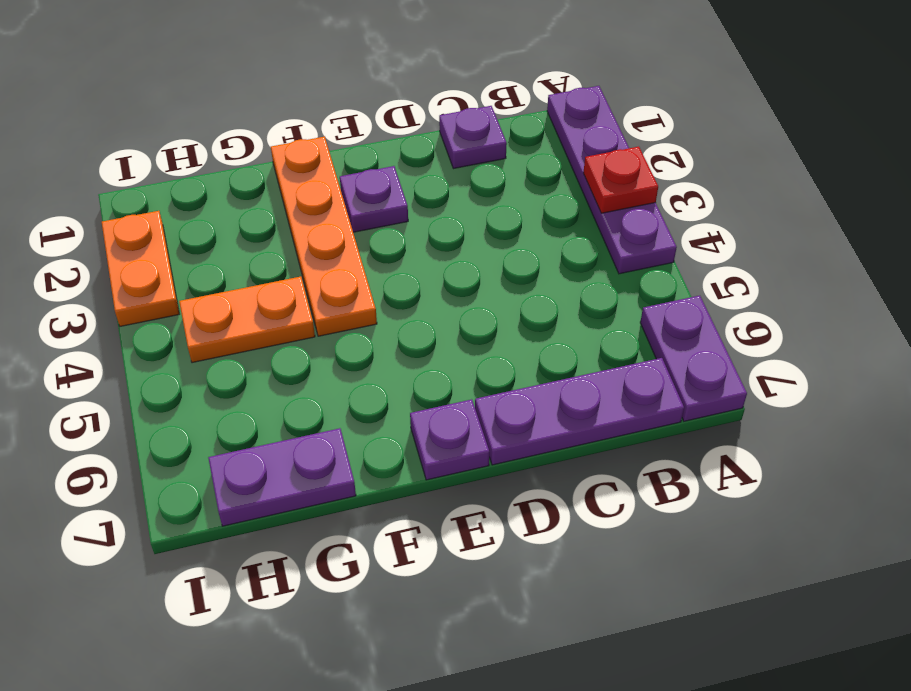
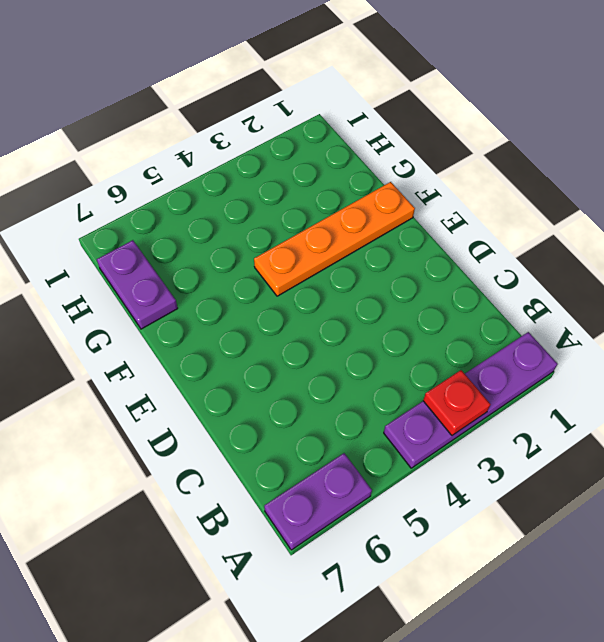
none -> purple plate B7:D7 level 1
none -> purple plate C1 level 1

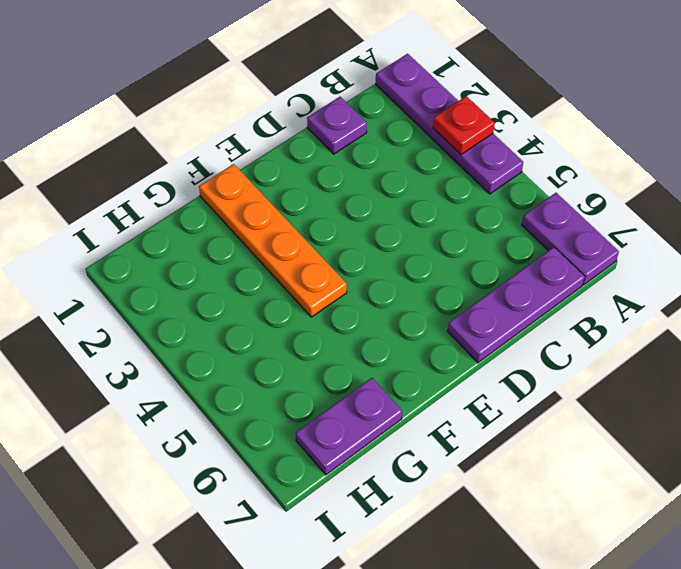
none -> purple plate E2 level 1
none -> purple plate E7 level 1

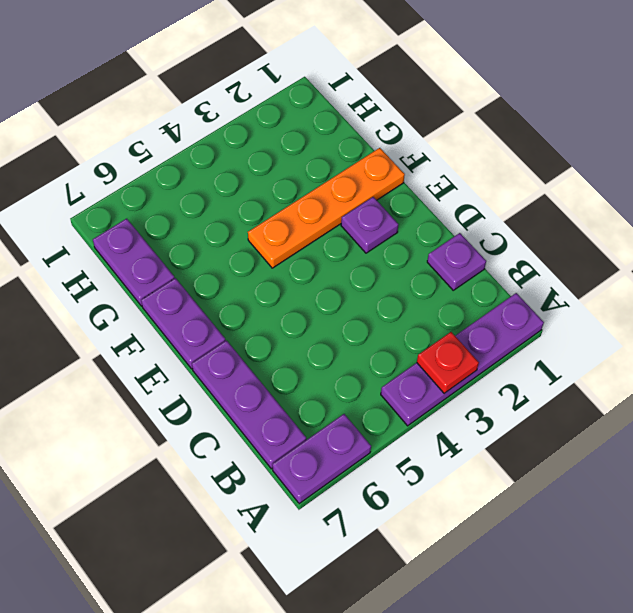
purple plate E7:F7 level 1 -> purple plate E7 level 1
none -> orange plate G4:H4 level 1
none -> orange plate I2:I3 level 1

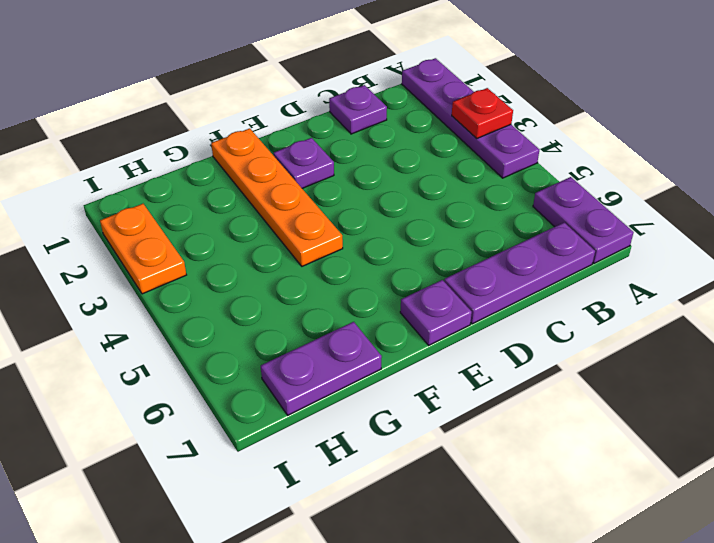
none -> orange plate G4:H4 level 1

